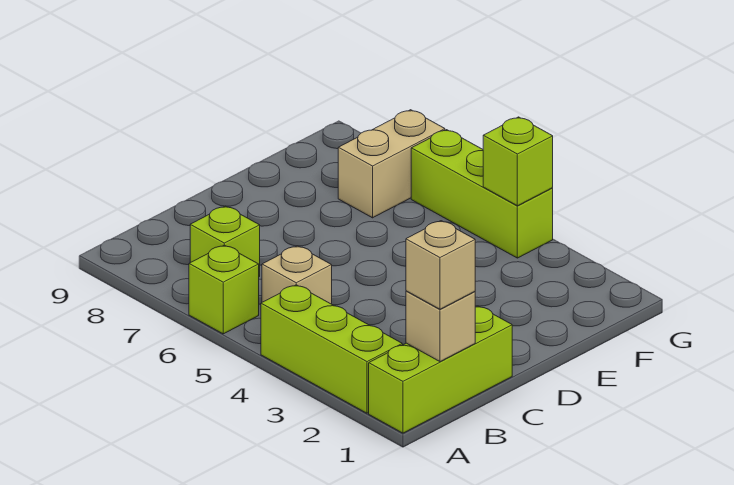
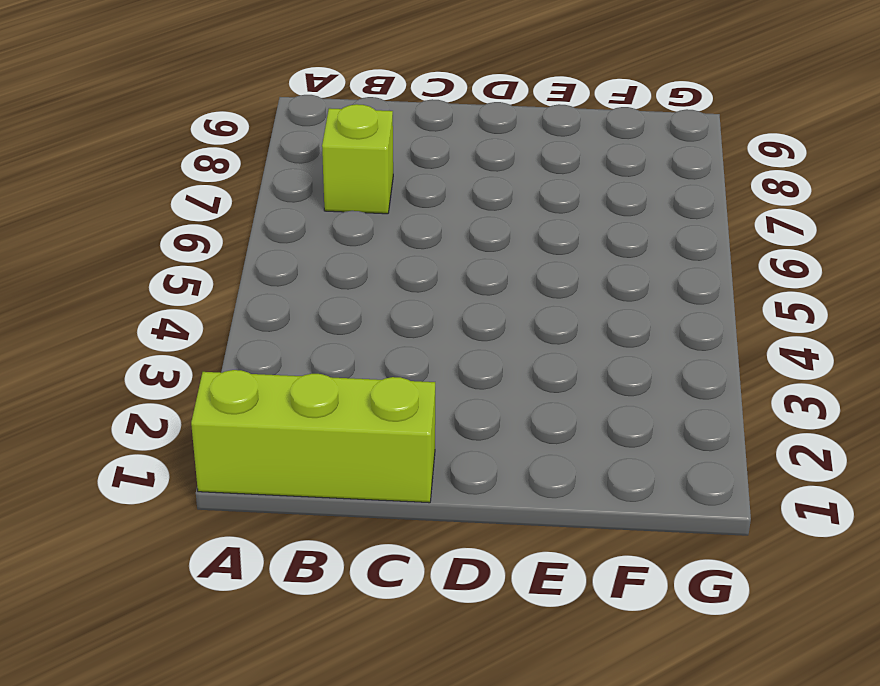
none -> lime brick A2:A4 level 1
none -> lime brick A6 level 1

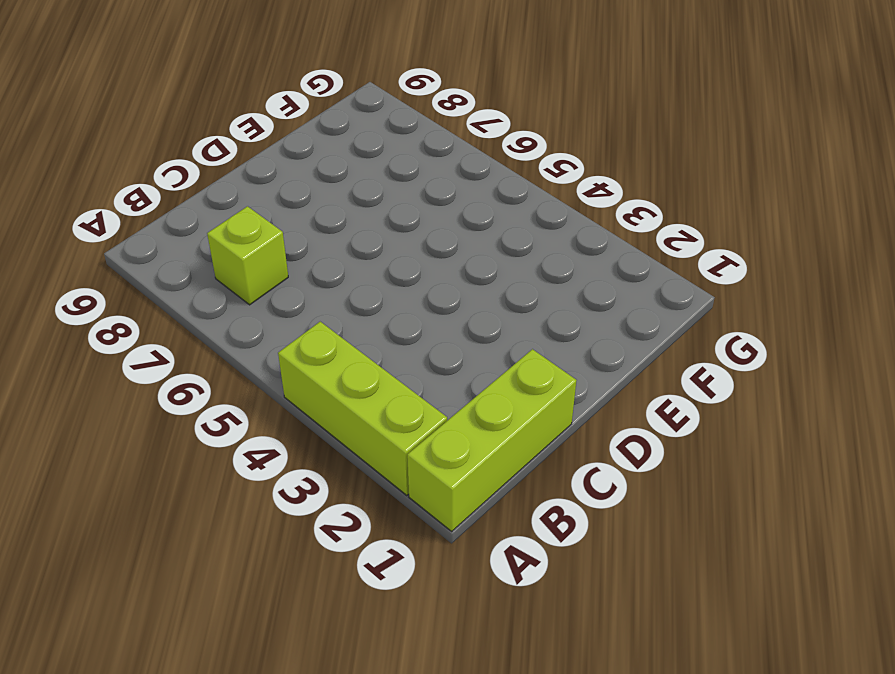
none -> lime brick A6 level 1
none -> tan brick B5 level 1

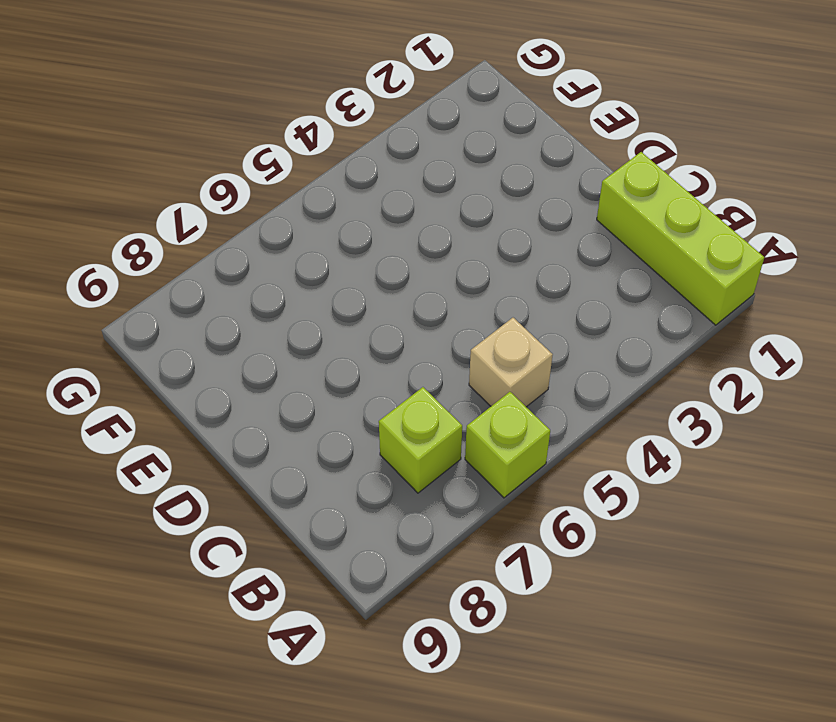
none -> lime brick A2:A4 level 1
none -> tan brick F7:G7 level 1

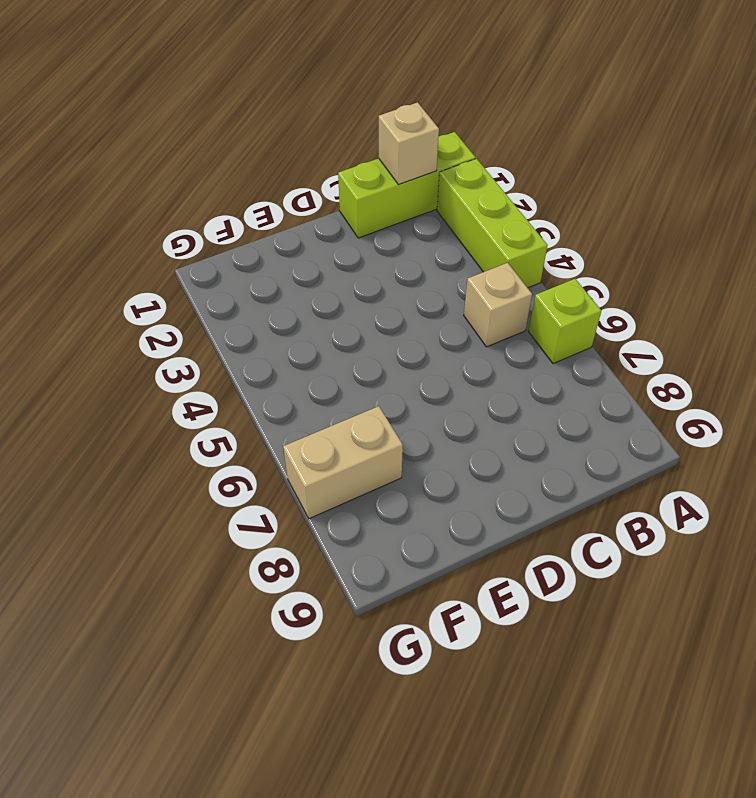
none -> lime brick B7 level 1
none -> lime brick G4:G6 level 1

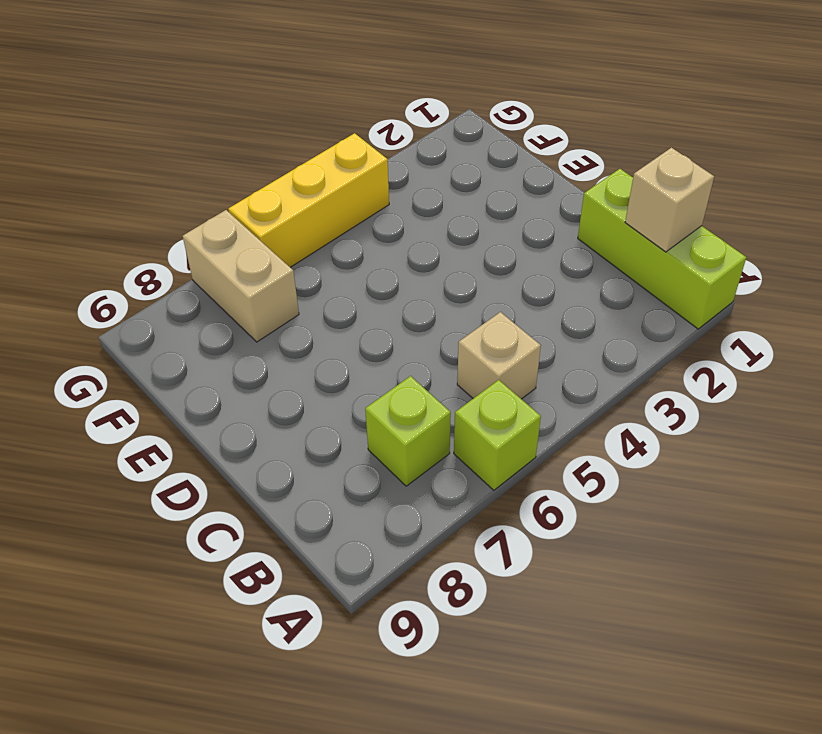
yellow brick G4:G6 level 1 -> lime brick G4:G6 level 1
none -> lime brick A2:A4 level 1
none -> lime brick G4 level 2

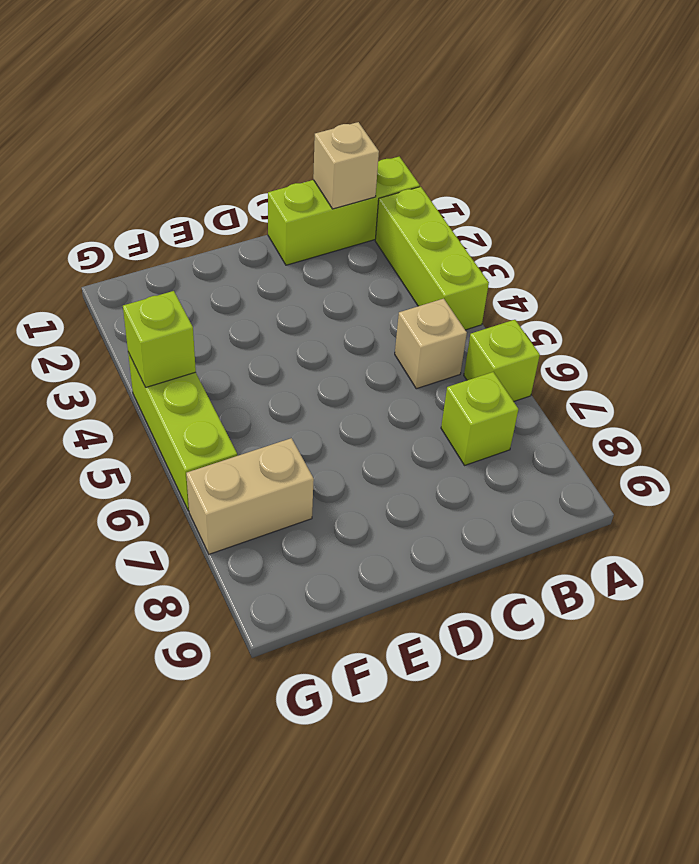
none -> tan brick B1 level 3

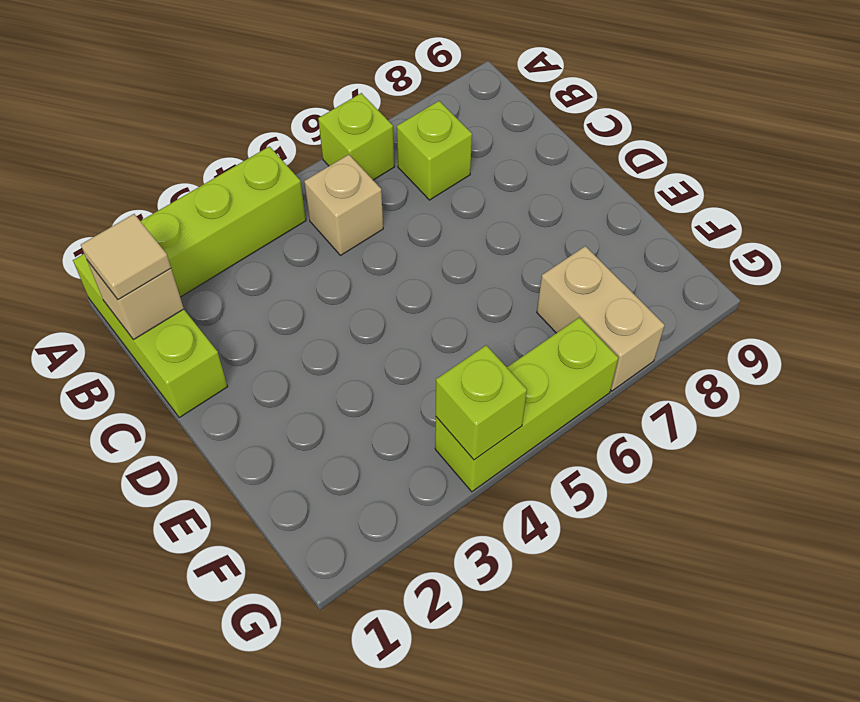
tan tile B1 level 3 -> tan brick B1 level 3

